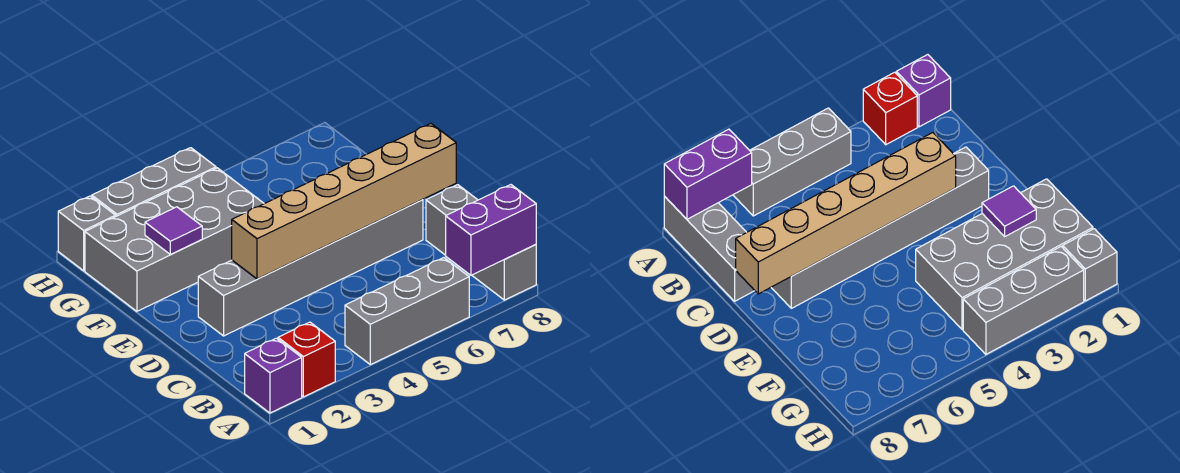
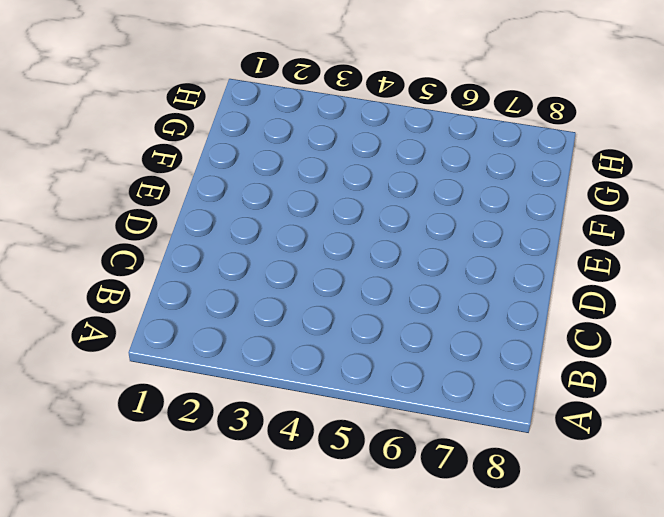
none -> purple brick A1 level 1
none -> red brick A2 level 1

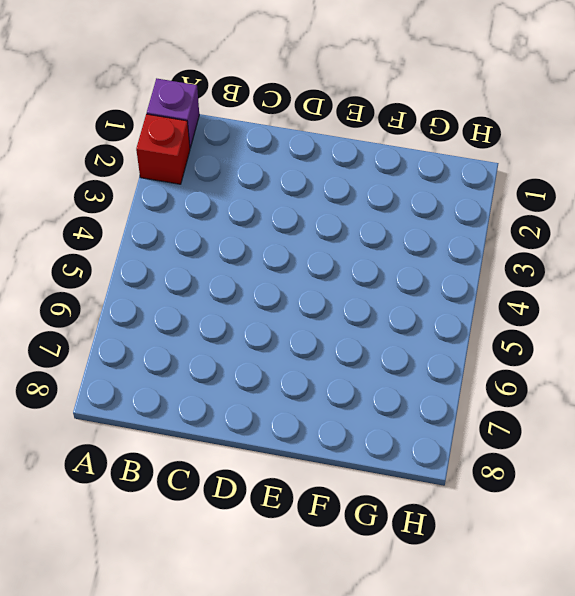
none -> grey brick A4:A6 level 1
none -> grey brick A8:C8 level 1

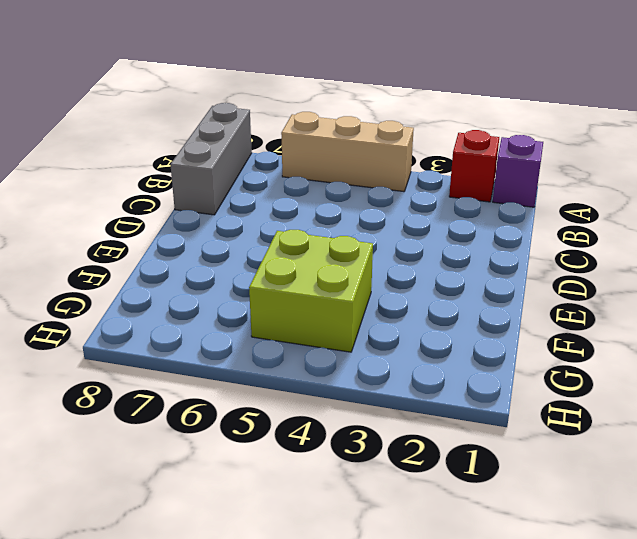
tan brick A4:A6 level 1 -> grey brick A4:A6 level 1
lime brick F4:G5 level 1 -> grey brick F1:G4 level 1
none -> grey brick D2:D7 level 1
none -> grey brick H1 level 1

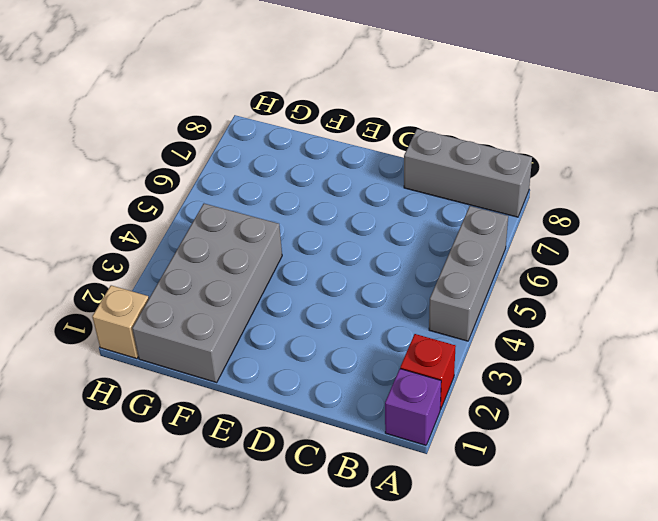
tan brick H1 level 1 -> grey brick H1 level 1
none -> grey brick D2:D7 level 1
none -> grey brick H2:H4 level 1

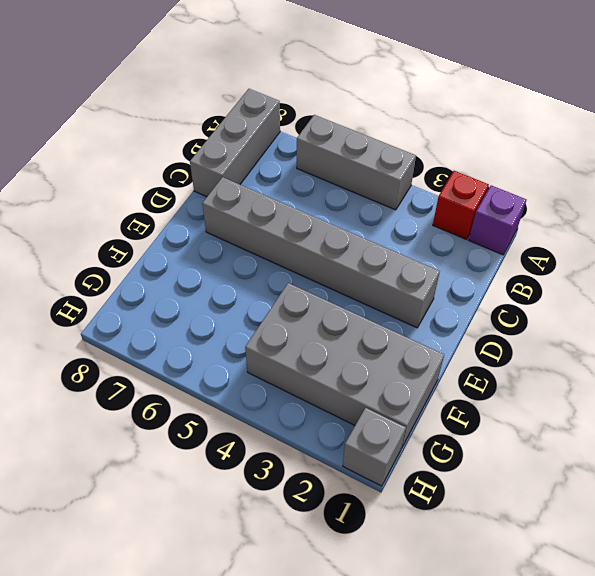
none -> grey brick H2:H4 level 1
none -> purple brick A7:A8 level 2

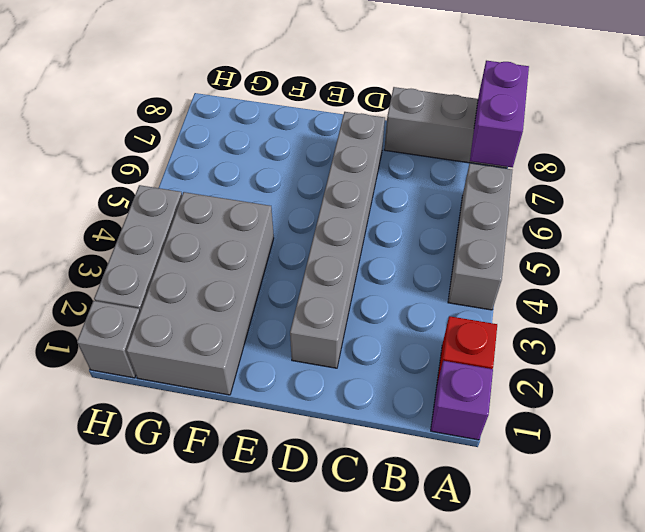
none -> tan brick D3:D8 level 2
none -> purple tile F2 level 2

